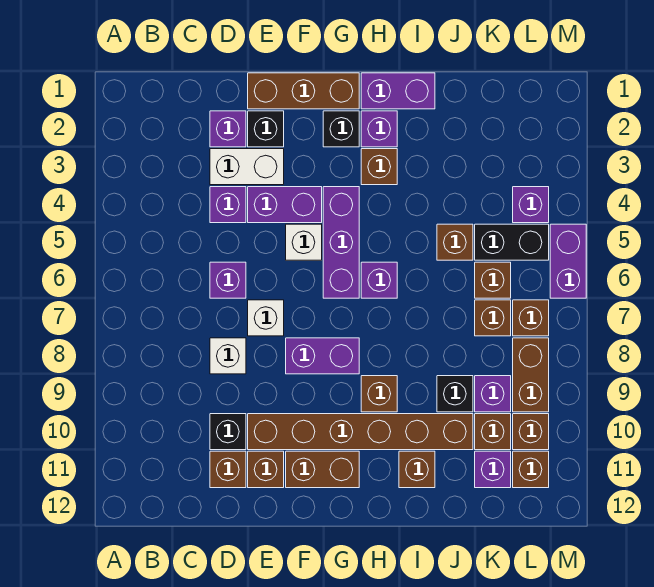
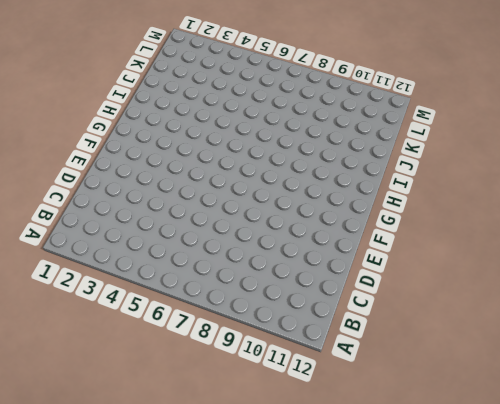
none -> purple brick D2 level 1
none -> white brick D3:E3 level 1
none -> purple brick D4 level 1
none -> purple brick D6 level 1

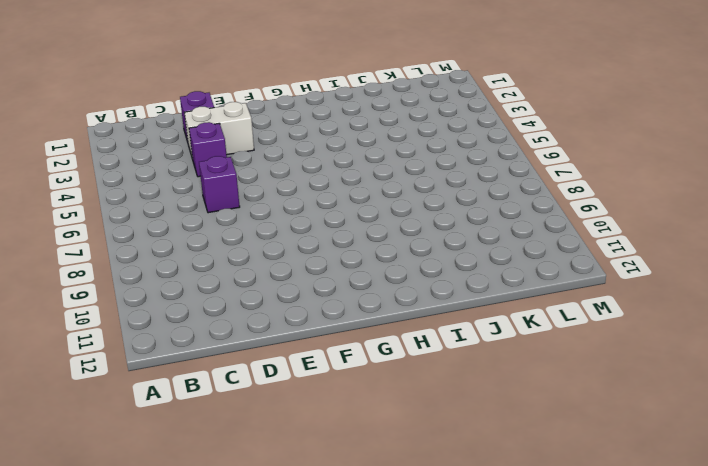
none -> white brick D8 level 1
none -> black brick D10 level 1
none -> brown brick D11 level 1
none -> brown brick E1:G1 level 1

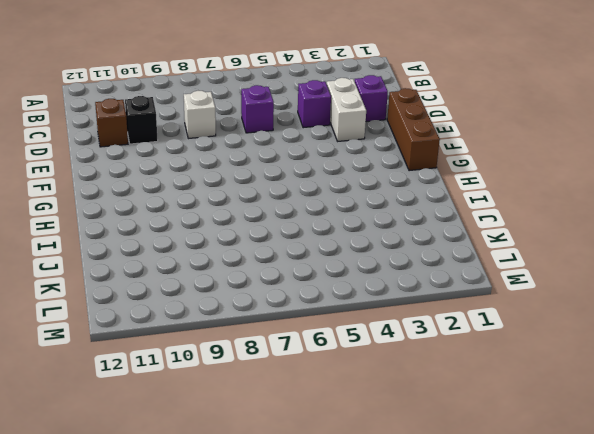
none -> black brick E2 level 1
none -> purple brick E4:F4 level 1
none -> white brick E7 level 1
none -> brown brick E10:J10 level 1

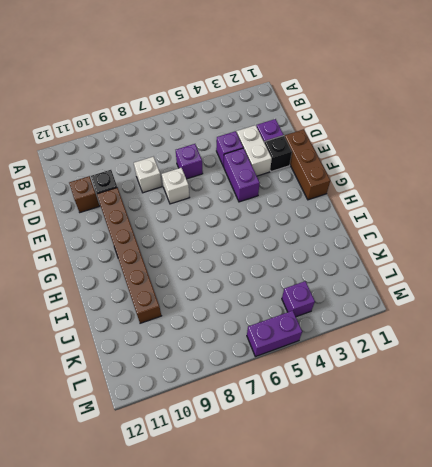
none -> brown brick E11 level 1
none -> white brick F5 level 1
none -> purple brick F8:G8 level 1
none -> brown brick F11:G11 level 1

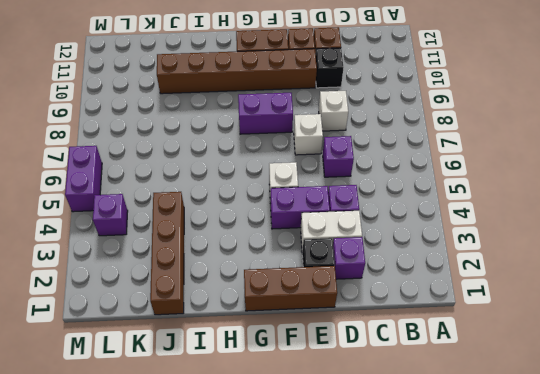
brown brick J1:J4 level 1 -> none
none -> black brick G2 level 1
none -> purple brick G4:G6 level 1
none -> purple brick H1:I1 level 1
none -> purple brick H2 level 1

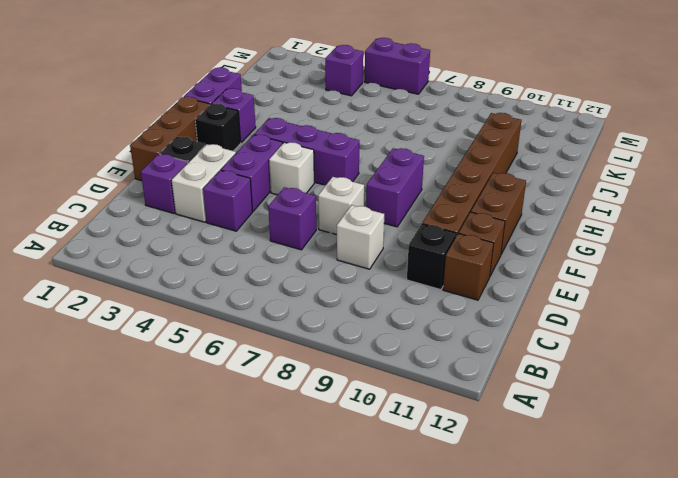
none -> brown brick H3 level 1
none -> purple brick H6 level 1
none -> brown brick H9 level 1
none -> brown brick I11 level 1

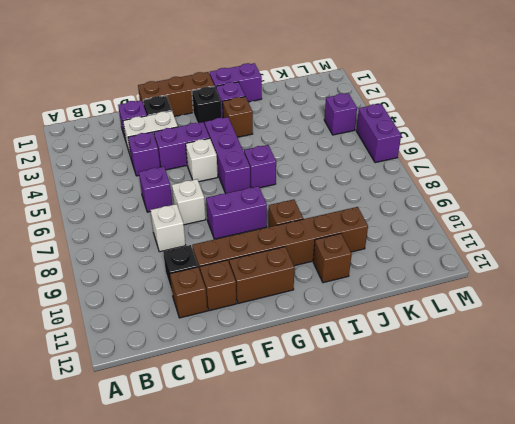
none -> brown brick J5 level 1
none -> black brick J9 level 1
none -> black brick K5:L5 level 1
none -> brown brick K6 level 1

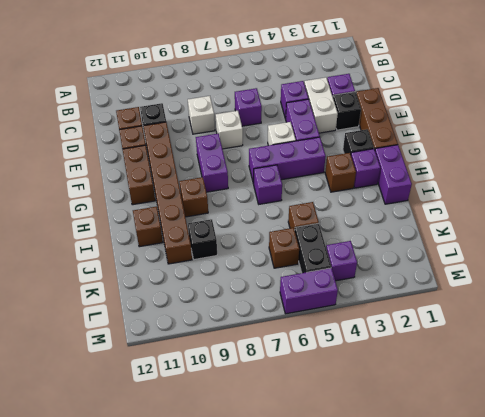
none -> brown brick K7 level 1
none -> purple brick K9 level 1
none -> brown brick K10 level 1
none -> purple brick K11 level 1

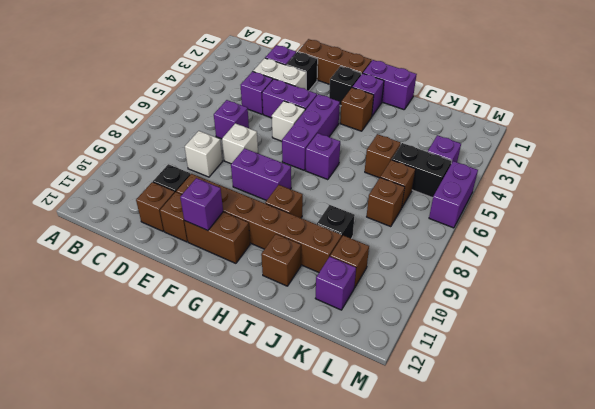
purple brick F11 level 2 -> purple brick K9 level 1
none -> brown brick L7 level 1
none -> brown brick L8:L9 level 1
none -> brown brick L10 level 1
none -> brown brick L11 level 1

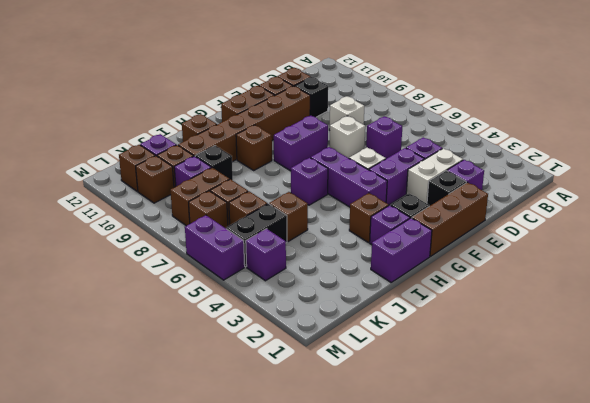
brown brick K8:L8 level 1 -> brown brick L8:L9 level 1

